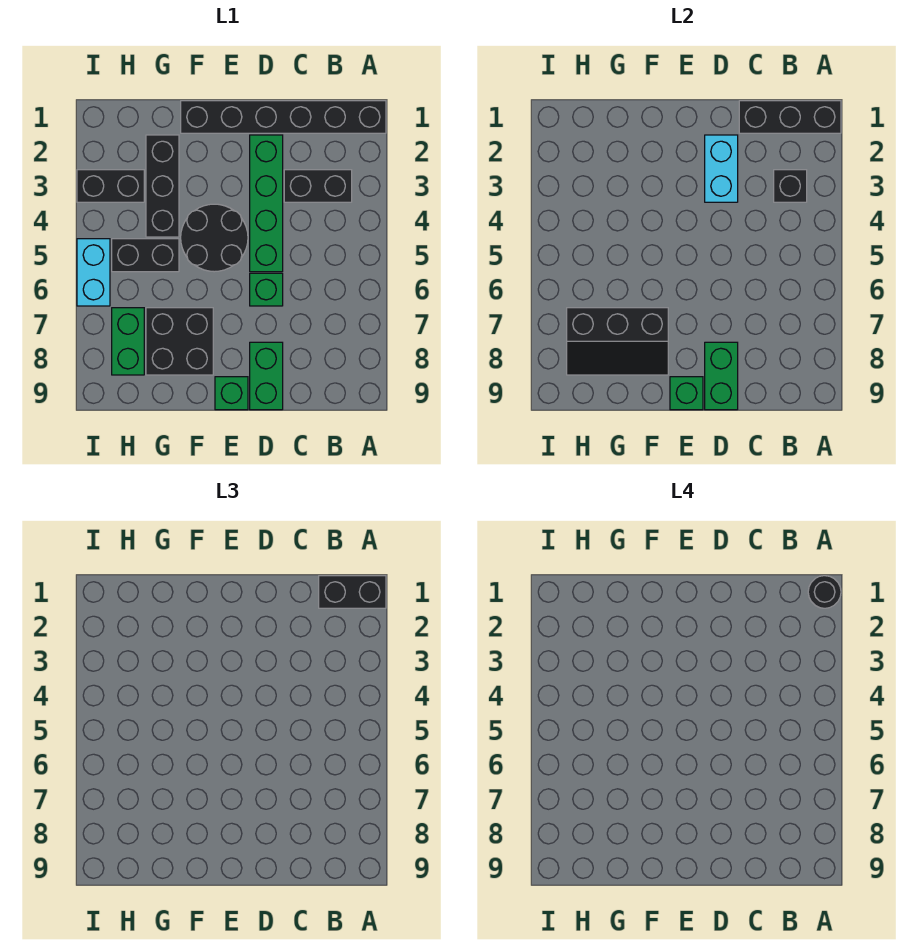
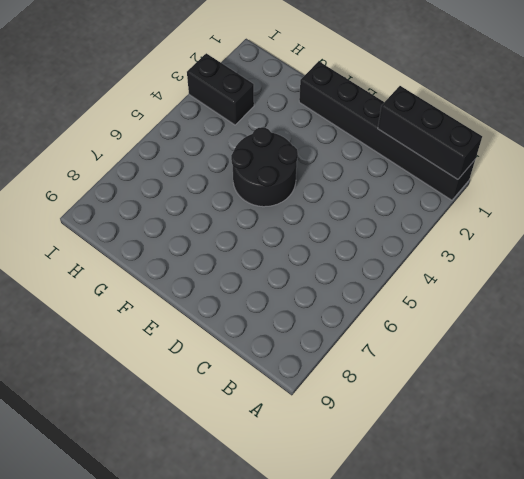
none -> black brick B3:C3 level 1
none -> green brick D2:D5 level 1
none -> green brick D6 level 1

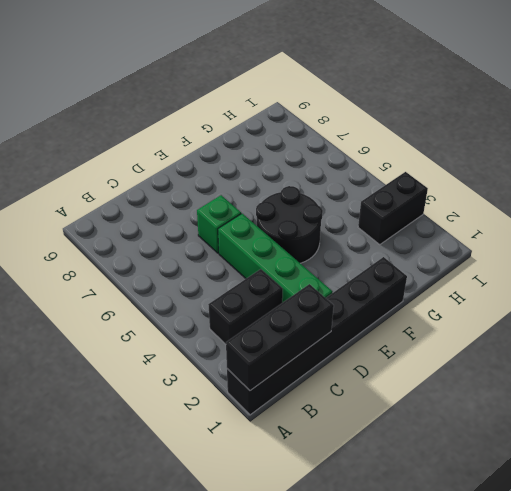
none -> green brick D8:D9 level 1
none -> green brick E9 level 1
none -> black brick F7:G8 level 1

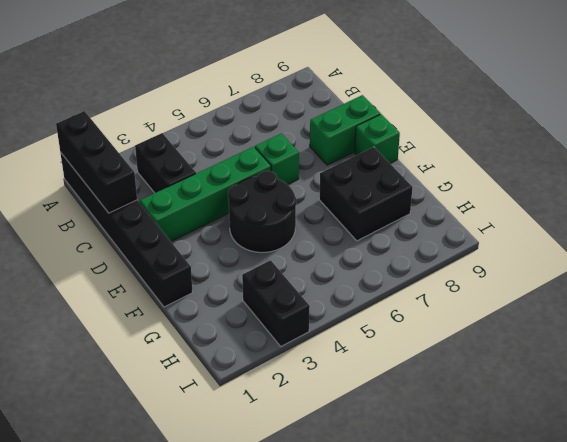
none -> black brick G2:G4 level 1
none -> black brick G5:H5 level 1
none -> green brick H7:H8 level 1

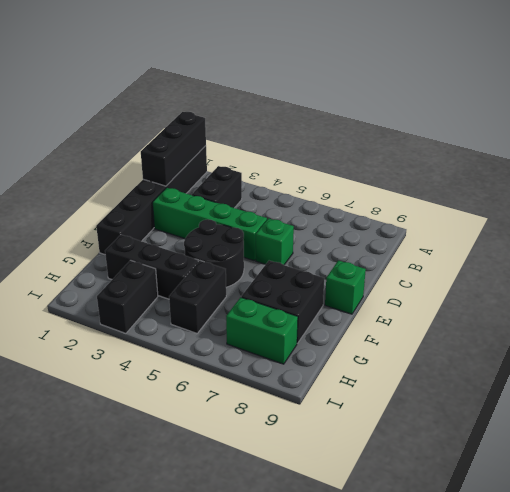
none -> green brick D8:D9 level 1
none -> cyan brick I5:I6 level 1
none -> black brick B3 level 2

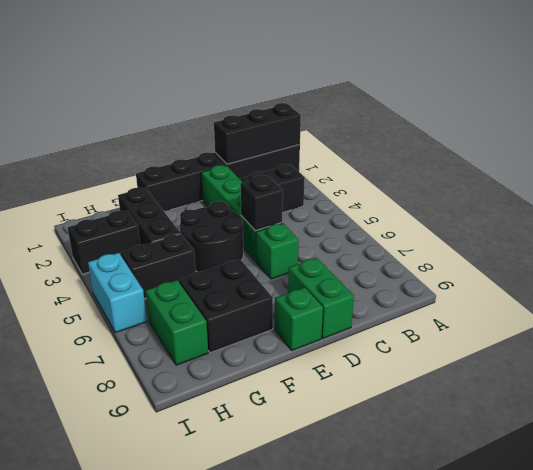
black brick D5 level 2 -> black brick B3 level 2
none -> cyan brick D2:D3 level 2
none -> green brick D8:D9 level 2
none -> green brick E9 level 2

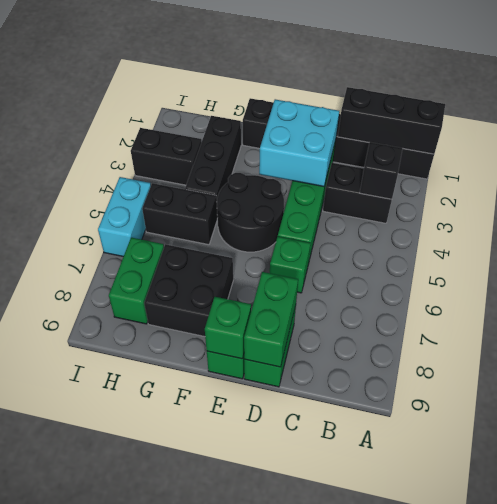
cyan brick D2:E3 level 2 -> cyan brick D2:D3 level 2
none -> black slope F7:H8 level 2 top 7
none -> black brick A1:B1 level 3
none -> black round brick A1 level 4

